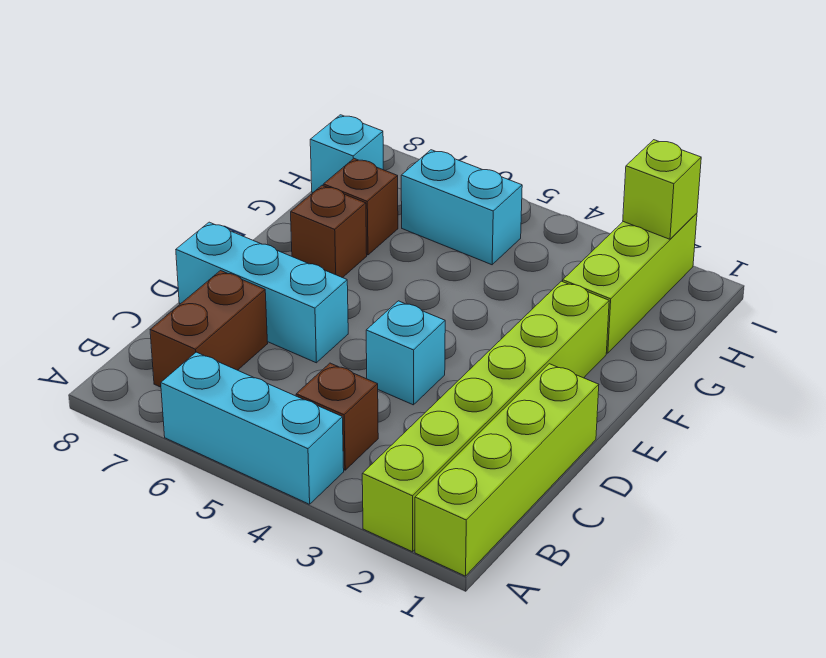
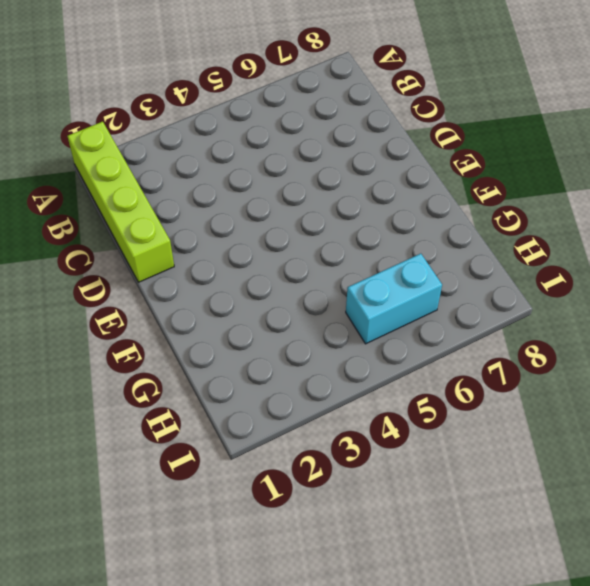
none -> lime brick A2:F2 level 1
none -> cyan brick A4:A6 level 1
none -> brown brick B4 level 1

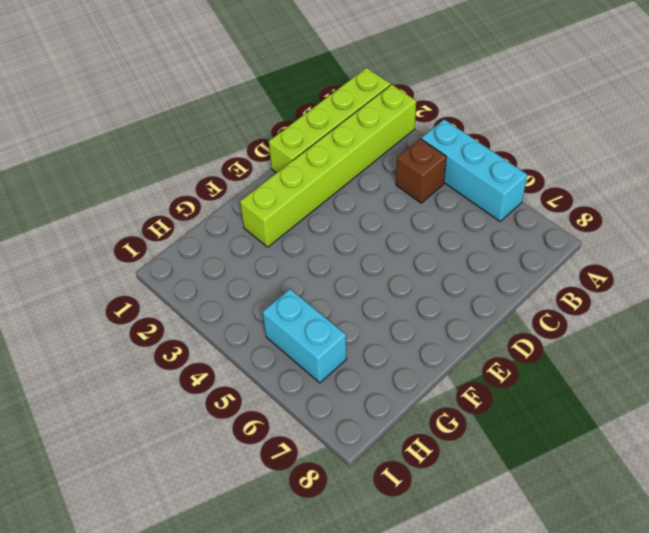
none -> brown brick B7:C7 level 1
none -> cyan brick D4 level 1
none -> cyan brick D6:D8 level 1

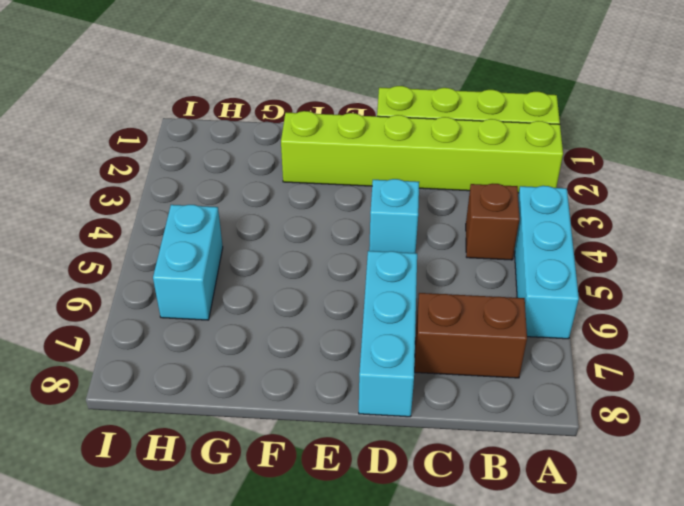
none -> brown brick F7 level 1
none -> lime brick G2:I2 level 1
none -> brown brick G7 level 1

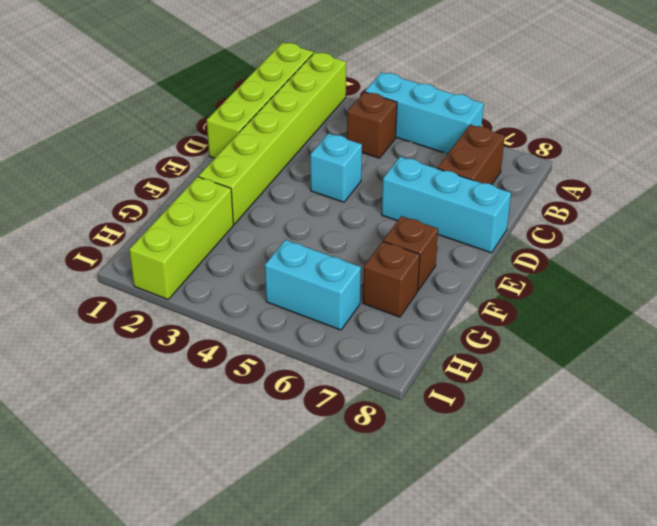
none -> cyan brick H8 level 1
none -> lime brick I2 level 2

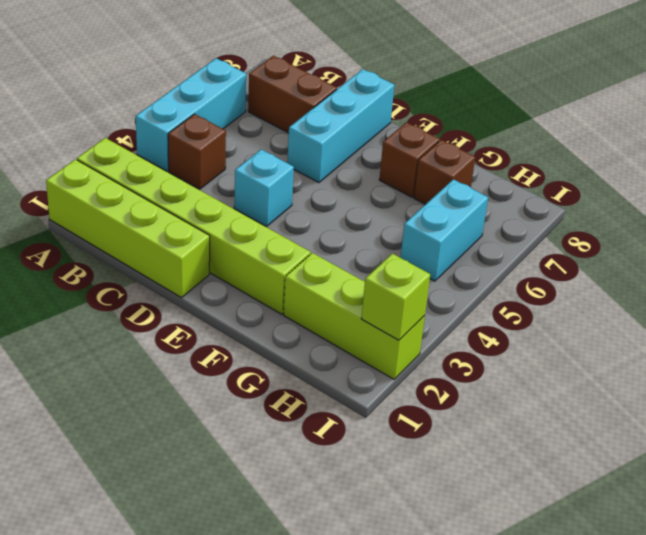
none -> cyan brick H8 level 1

